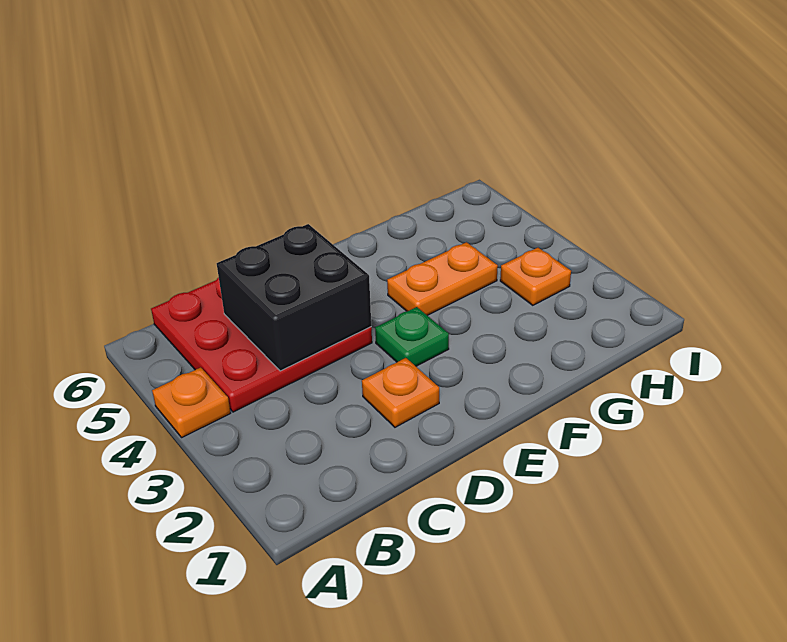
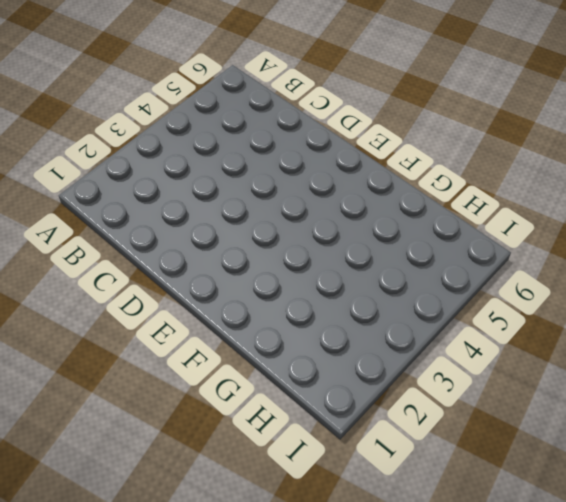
none -> orange plate A4 level 1
none -> red plate B4:D6 level 1

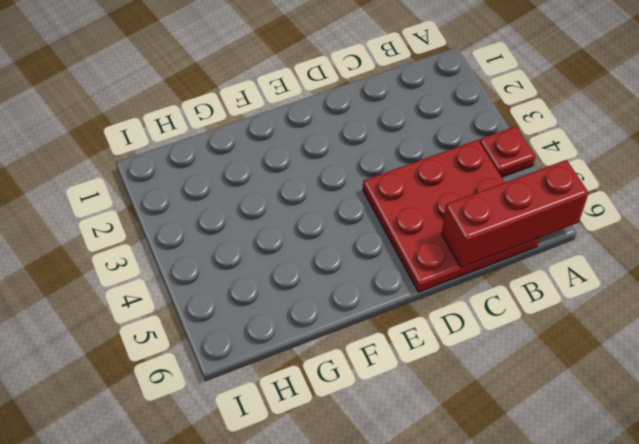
red plate A4 level 1 -> orange plate A4 level 1
red brick A6:C6 level 2 -> none
none -> orange plate D2 level 1
none -> green plate E3 level 1

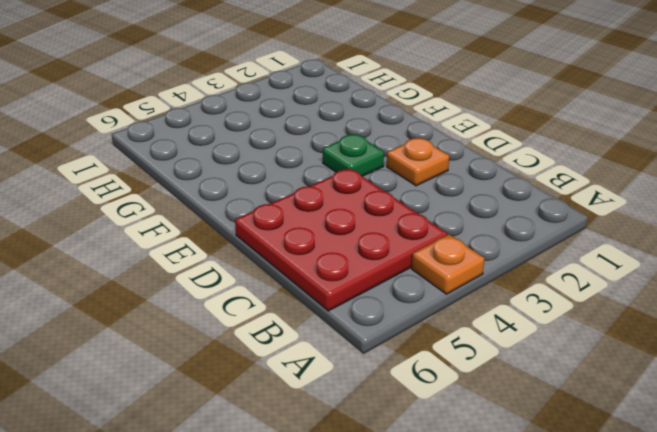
none -> orange plate F4:G4 level 1
none -> orange plate H3 level 1

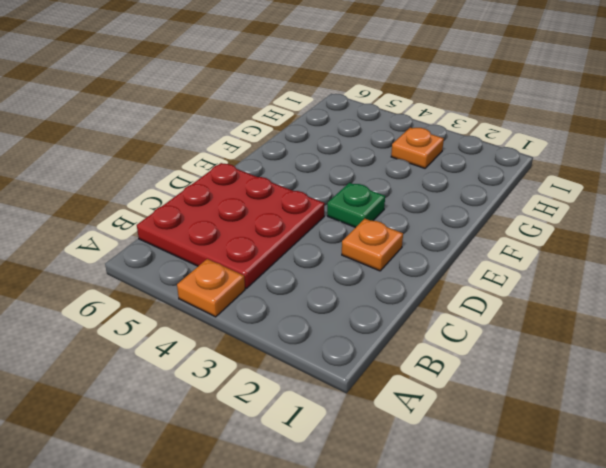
none -> orange plate F4:G4 level 1
none -> black brick C4:D5 level 2

